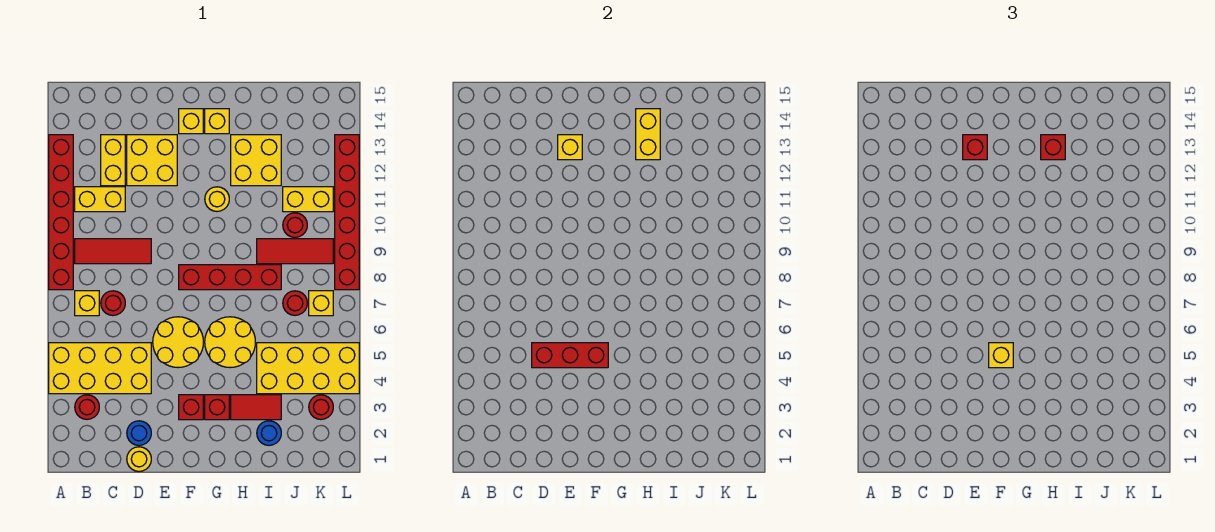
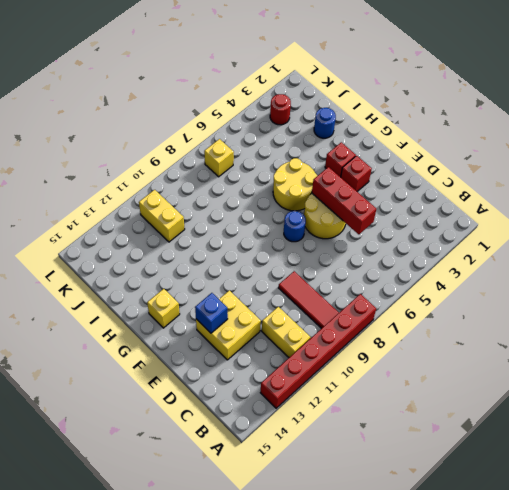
blue brick E13 level 2 -> yellow brick E13 level 2
blue round brick F7 level 1 -> blue round brick D2 level 1
none -> yellow brick A4:D5 level 1
none -> red round brick B3 level 1
none -> yellow brick B7 level 1
none -> red round brick C7 level 1

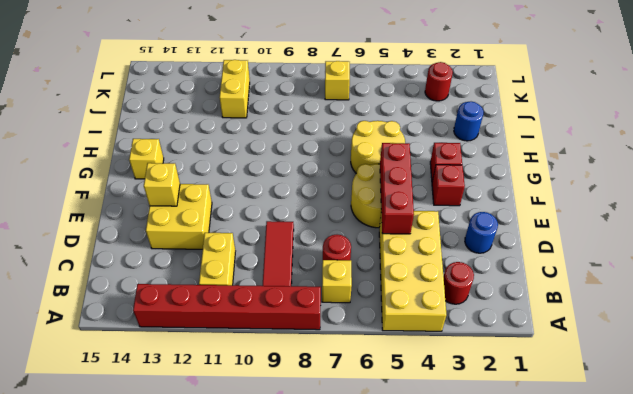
none -> yellow brick C12:C13 level 1
none -> yellow round brick D1 level 1
none -> red brick F8:I8 level 1
none -> yellow brick F14 level 1

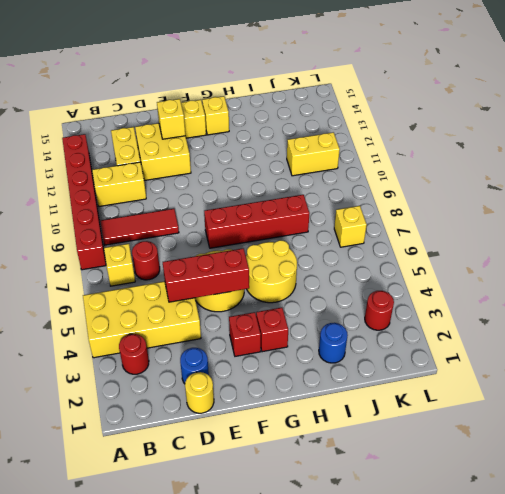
none -> yellow round brick G11 level 1
none -> red tile H3:I3 level 1
none -> yellow brick H12:I13 level 1
none -> yellow brick I4:L5 level 1

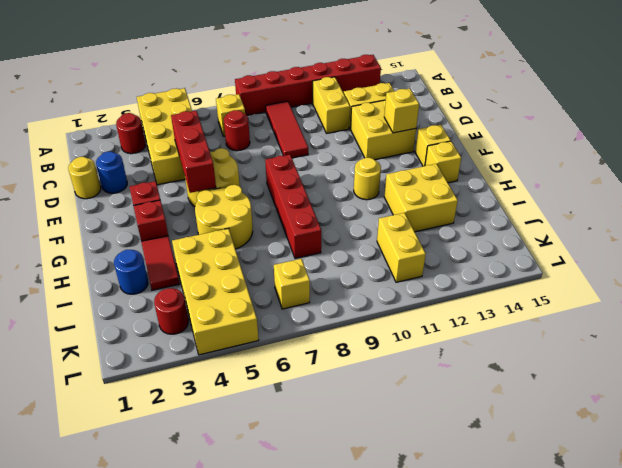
none -> red tile I9:K9 level 1
none -> red round brick J7 level 1
none -> red round brick J10 level 1
none -> red brick L8:L13 level 1

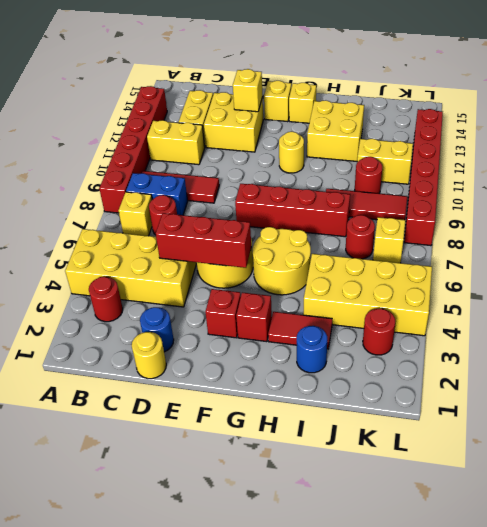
blue brick B8:C8 level 1 -> none
none -> yellow brick H13:H14 level 2
none -> red brick E13 level 3
none -> yellow brick F5 level 3
none -> red brick H13 level 3

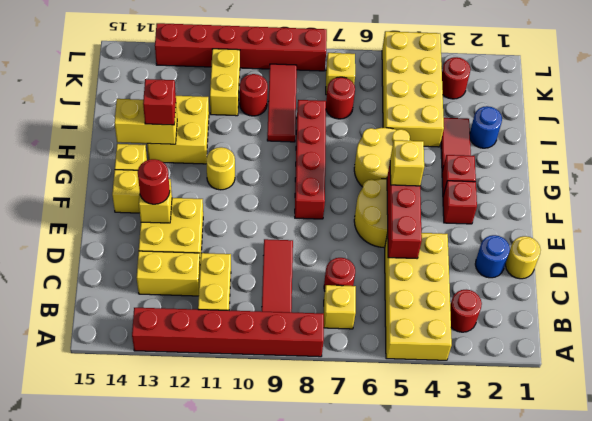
red round brick E13 level 3 -> red brick E13 level 3

